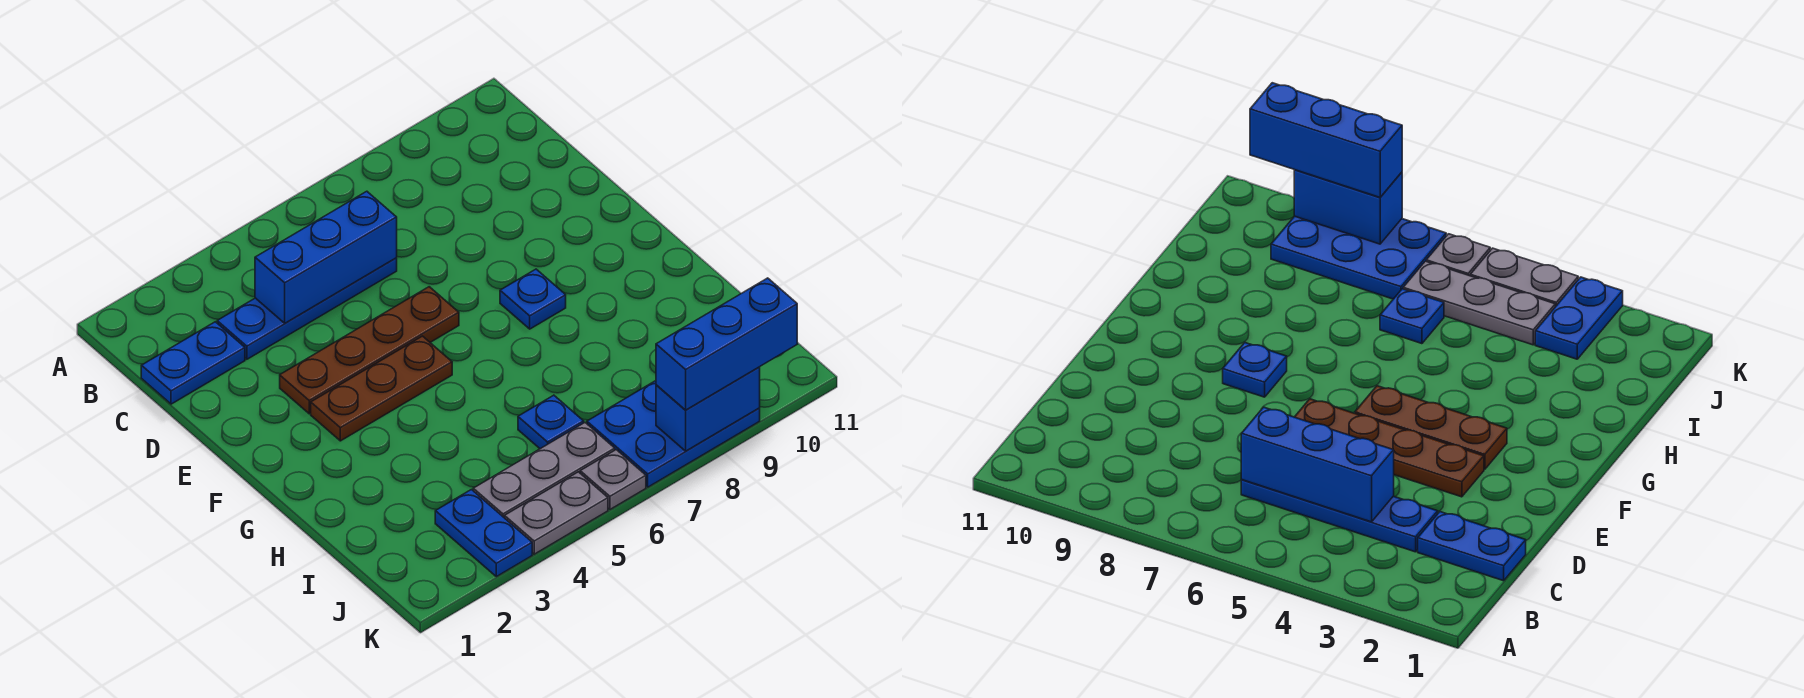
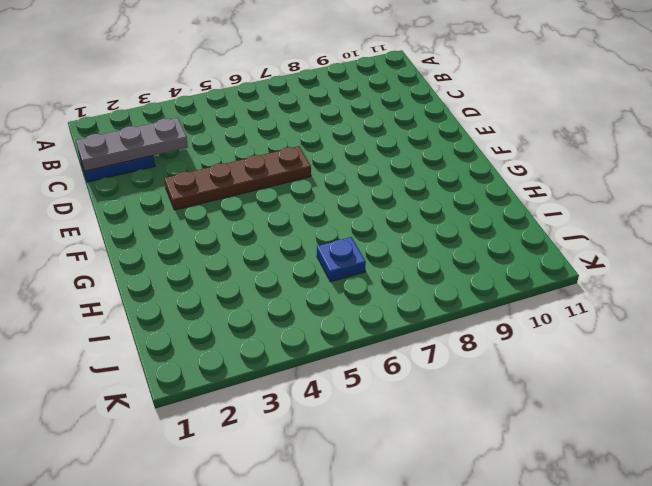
grey plate C1:C3 level 2 -> grey plate J4:J6 level 1
none -> blue plate C3:C6 level 1
none -> brown plate F3:F5 level 1
none -> blue plate F8 level 1

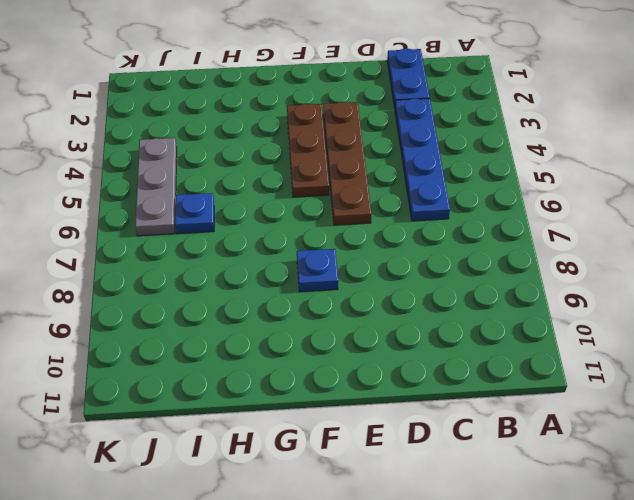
none -> blue plate J3:K3 level 1
none -> blue plate J7:K9 level 1
none -> grey plate K4:K5 level 1

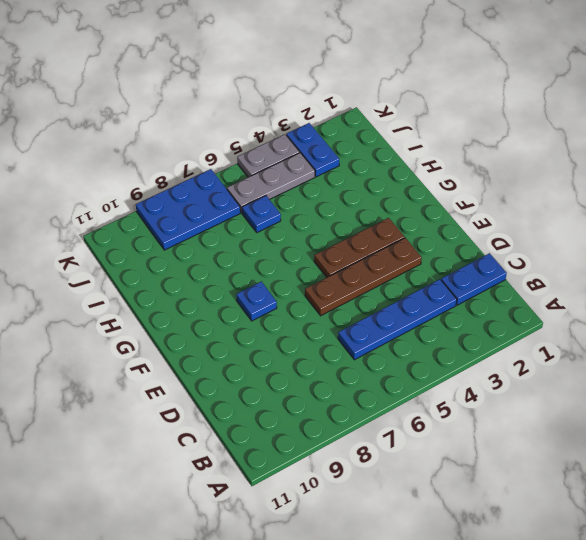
none -> grey plate K6 level 1
none -> blue brick C4:C6 level 2
none -> blue brick K8:K9 level 2

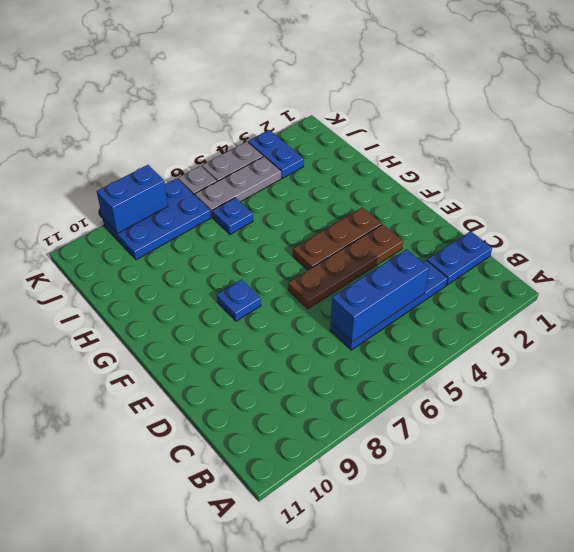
none -> blue brick K8:K10 level 3

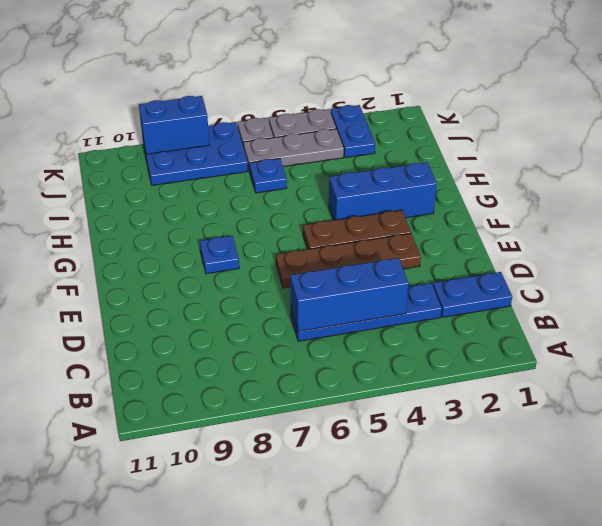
blue brick G2:G4 level 1 -> blue brick K8:K10 level 3

